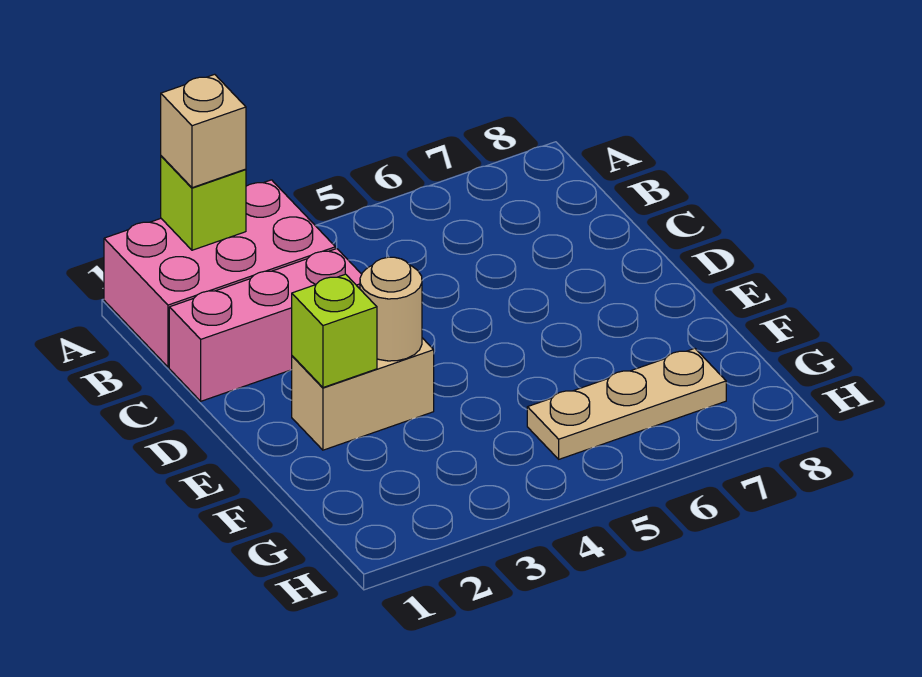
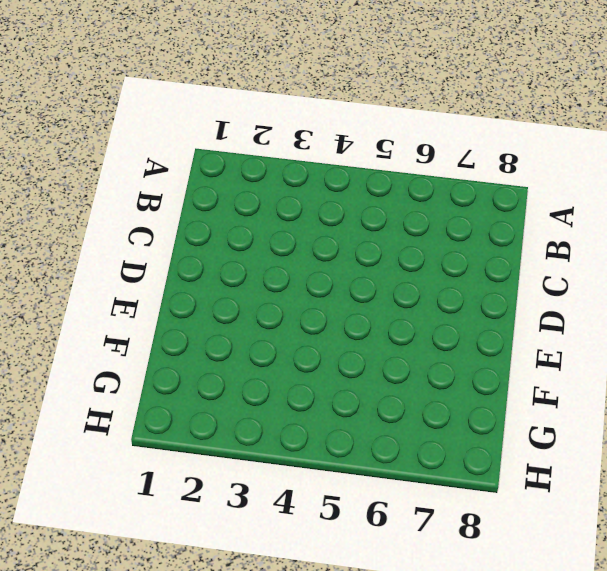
none -> pink brick A1:B3 level 1
none -> pink brick C1:C3 level 1

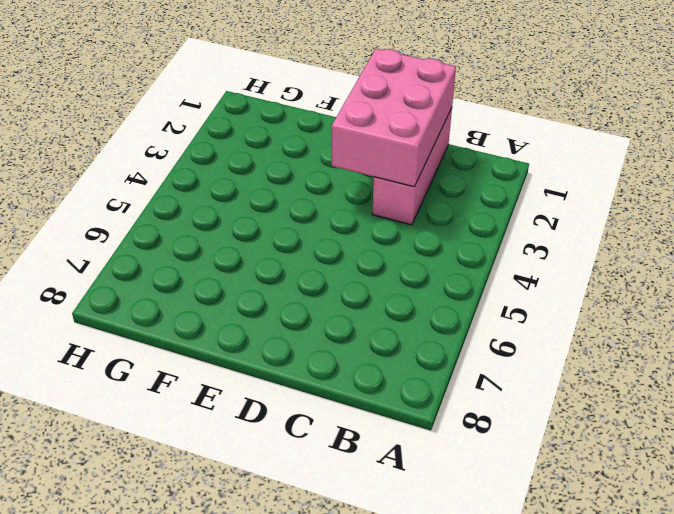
pink brick C1:D3 level 2 -> pink brick A1:B3 level 1
none -> tan brick E2:E3 level 1
none -> tan plate G5:G7 level 1

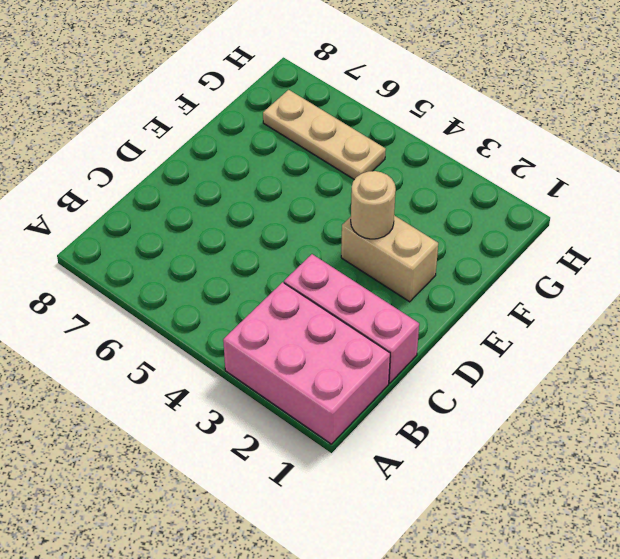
none -> lime brick A2 level 2
none -> lime brick E2 level 2

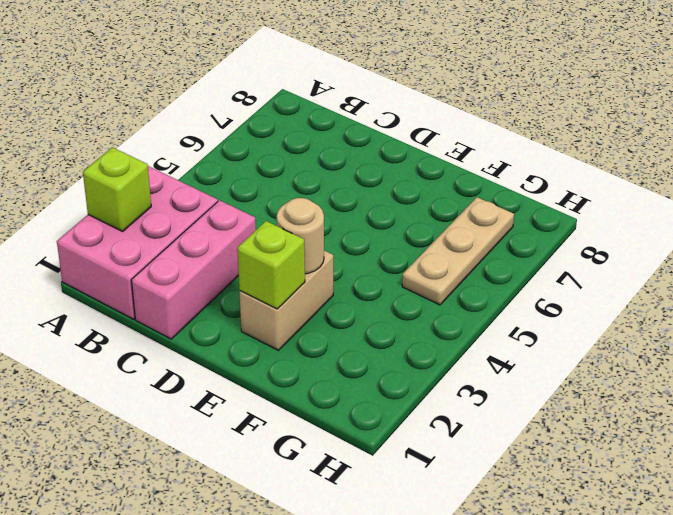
none -> tan brick A2 level 3

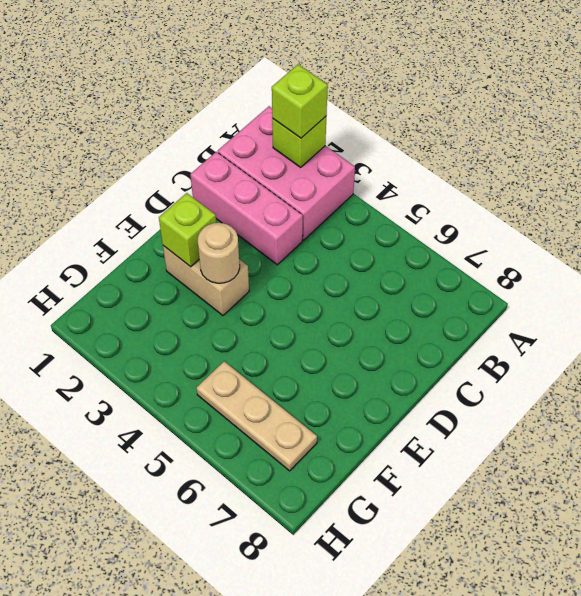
lime brick A2 level 3 -> tan brick A2 level 3

